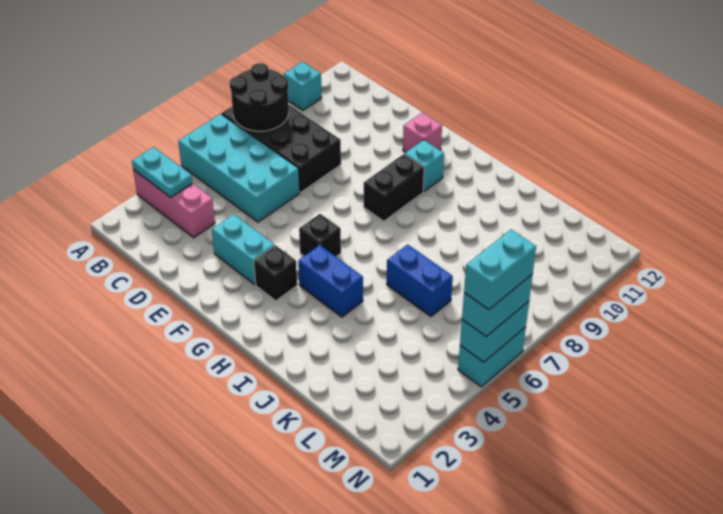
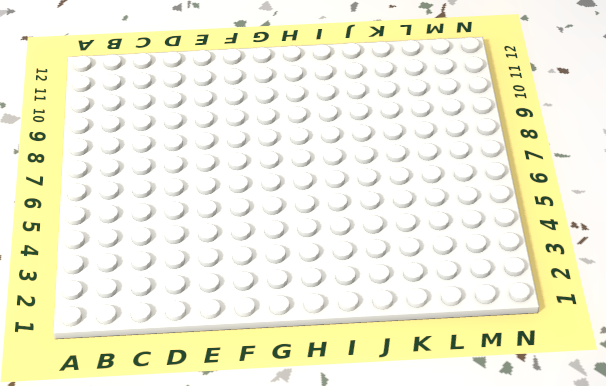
none -> pink brick A3:C3 level 1
none -> cyan brick A5:D6 level 1
none -> black brick A7:D8 level 1

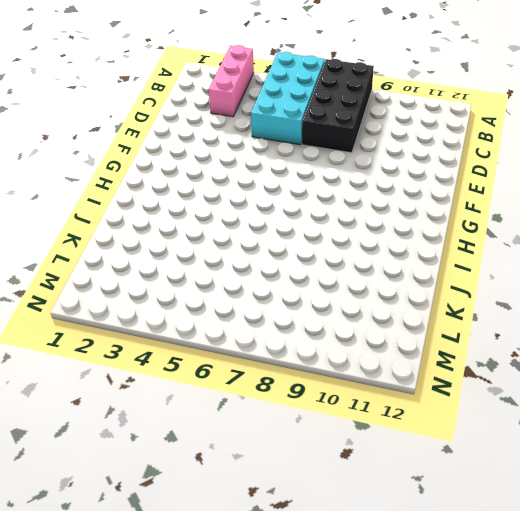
none -> cyan brick A10 level 1
none -> cyan brick E3:F3 level 1
none -> pink brick F11 level 1

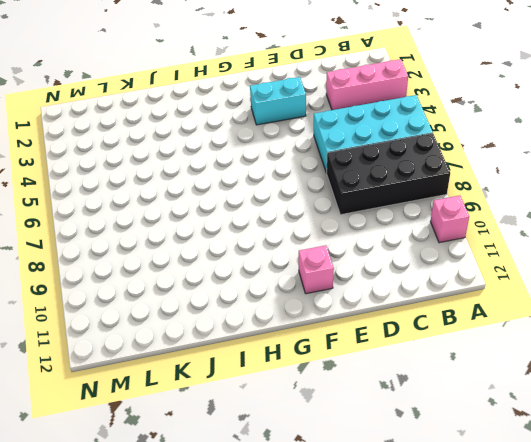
pink brick A10 level 1 -> cyan brick A10 level 1
none -> black brick G3 level 1
none -> black brick G5 level 1
none -> black brick G8:G9 level 1

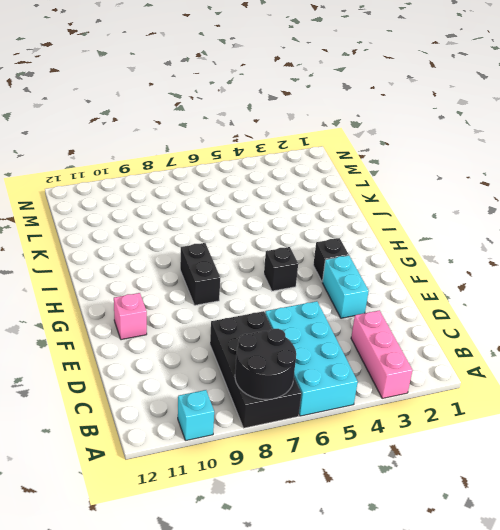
black brick G8:H8 level 1 -> black brick G8:G9 level 1
none -> cyan brick G10 level 1
none -> blue brick H4:I4 level 1
none -> blue brick J6:K6 level 1

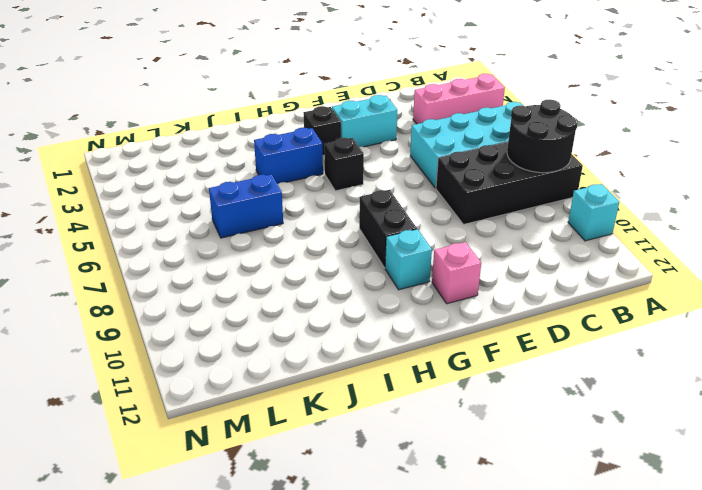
none -> cyan brick N5:N6 level 1
none -> cyan plate A3:B3 level 2
none -> cyan brick N5:N6 level 2

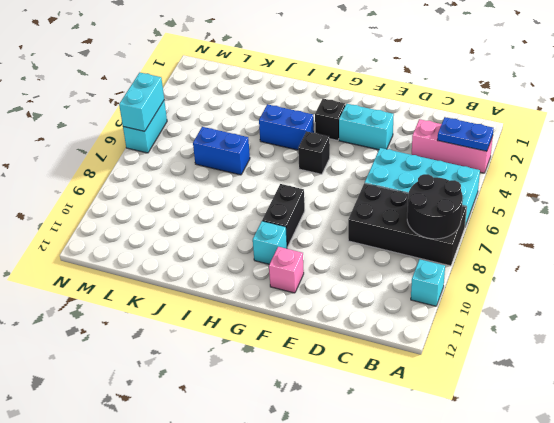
blue plate A3:B3 level 2 -> cyan plate A3:B3 level 2
none -> cyan brick N5:N6 level 3
none -> cyan brick N5:N6 level 4

